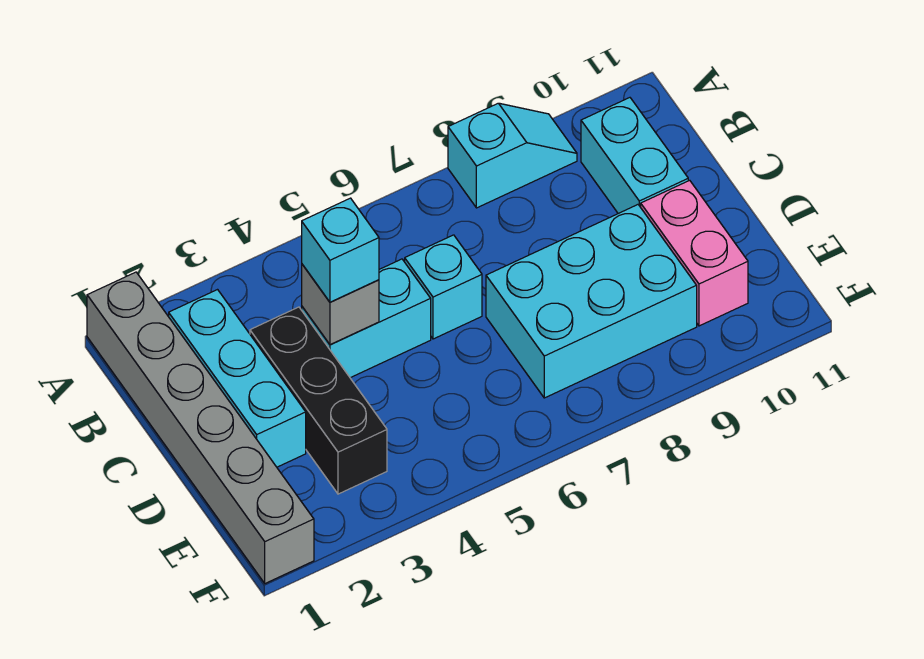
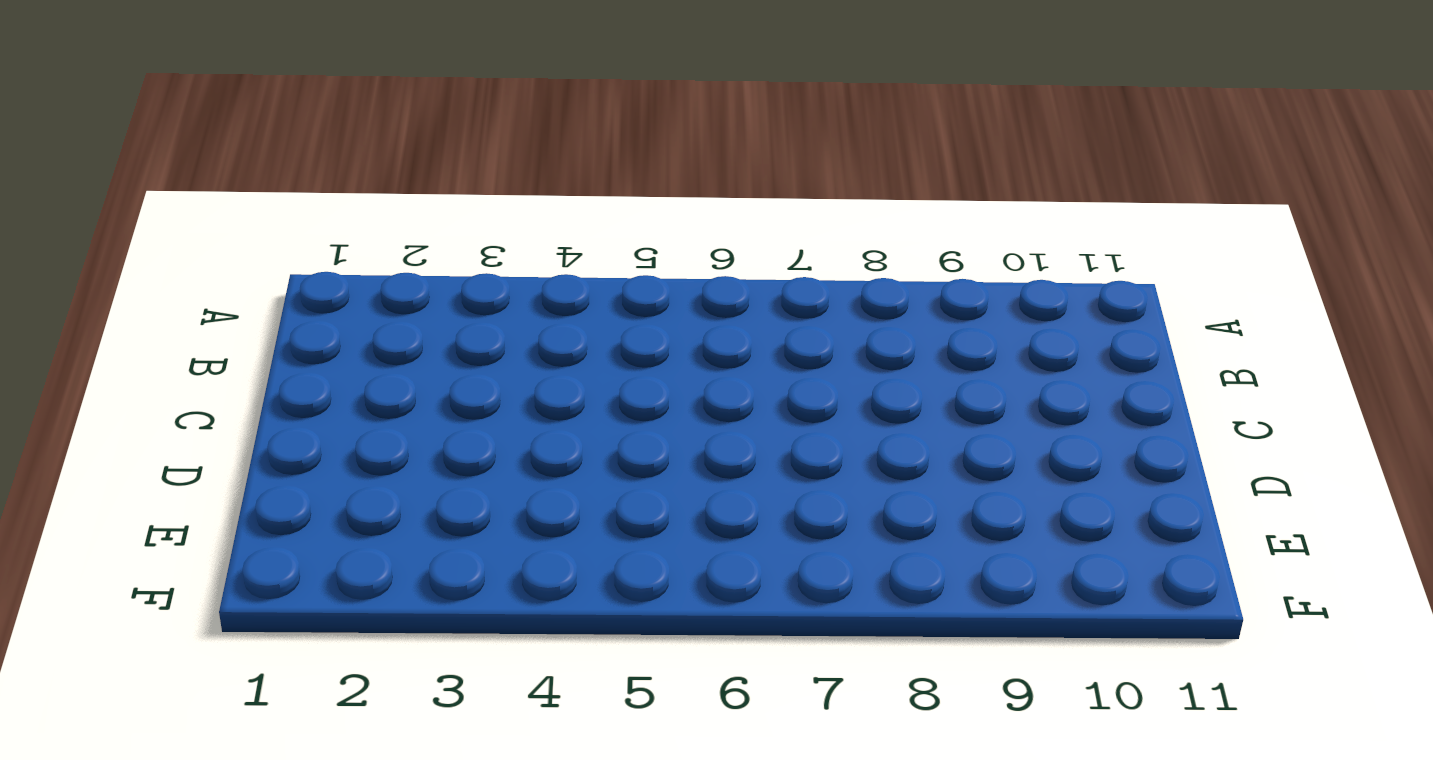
none -> grey brick A1:F1 level 1
none -> cyan slope A8:A9 level 1 top 8

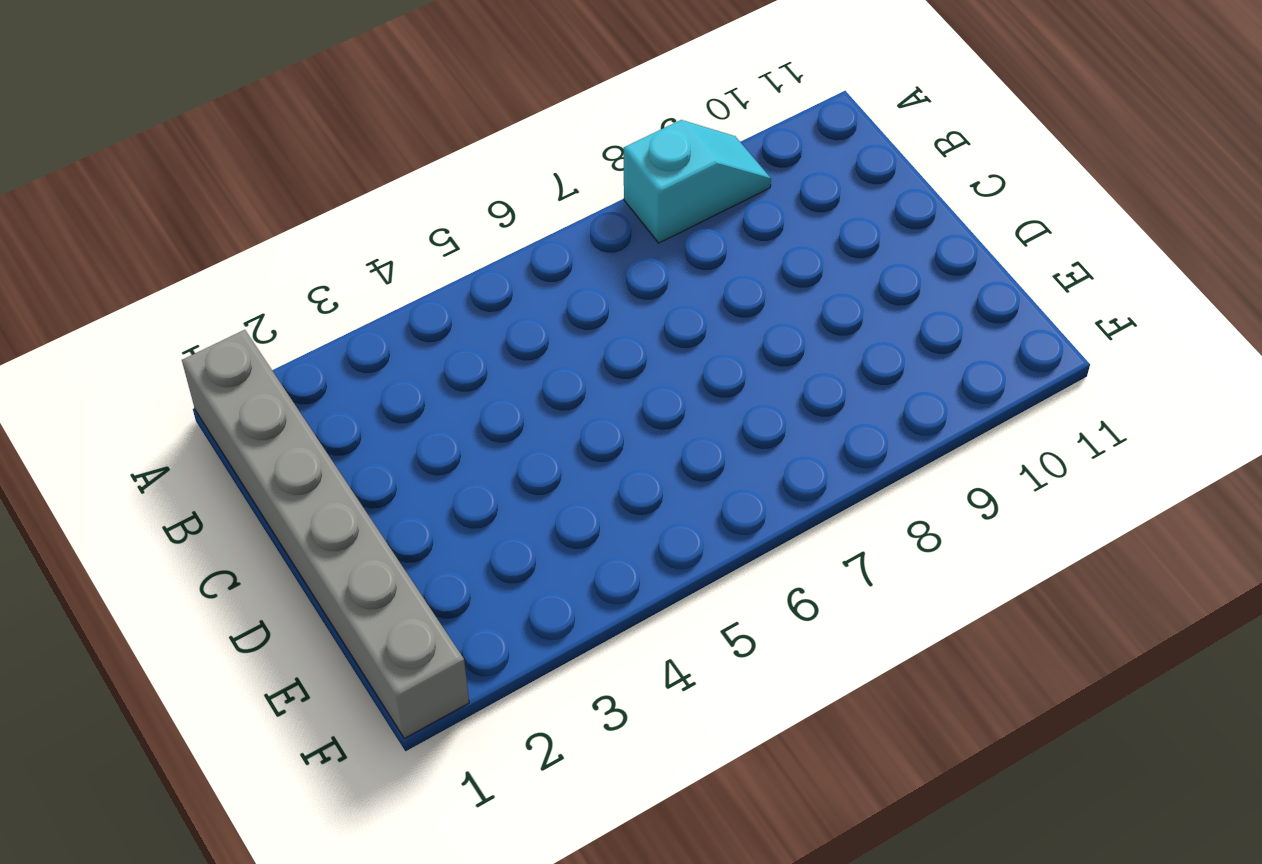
none -> cyan brick B2:D2 level 1
none -> cyan brick B10:C10 level 1

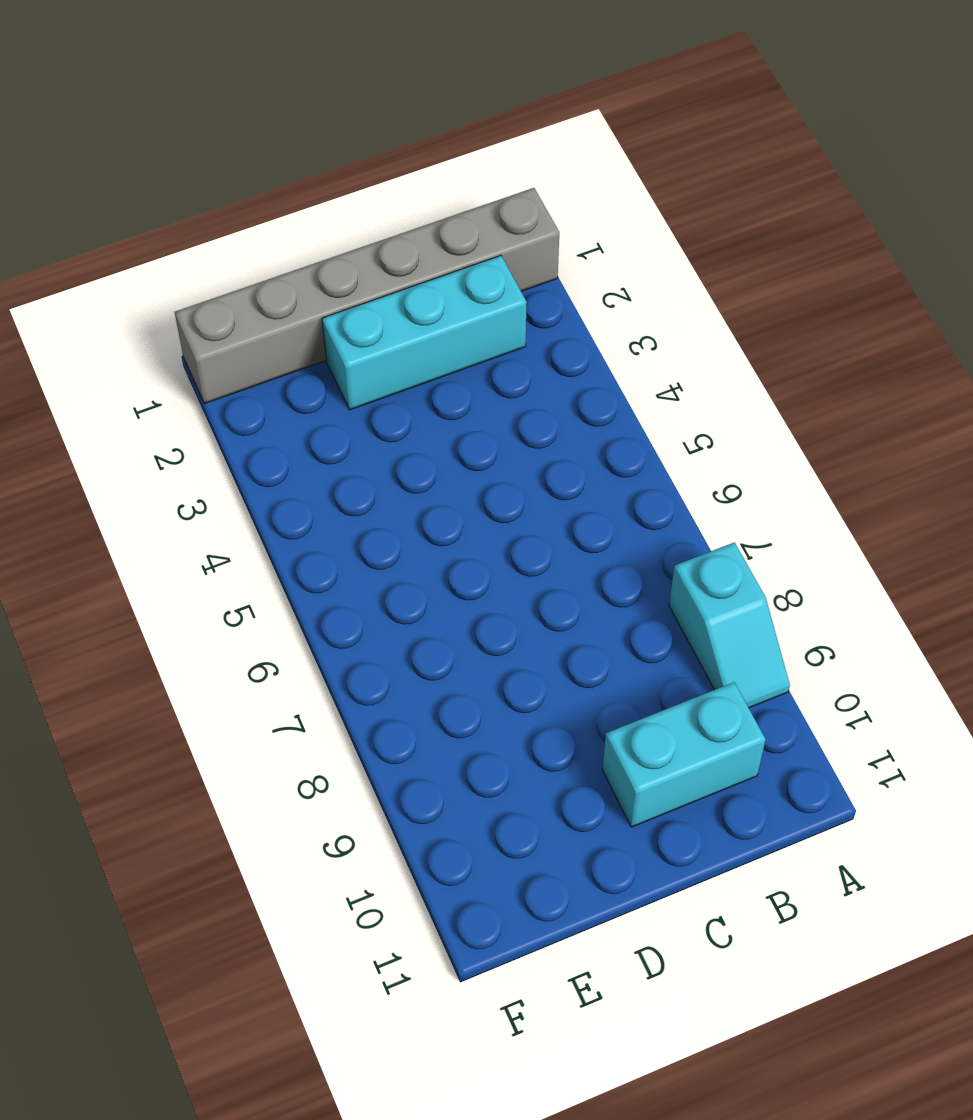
none -> black brick C3:E3 level 1
none -> cyan brick C4:C5 level 1

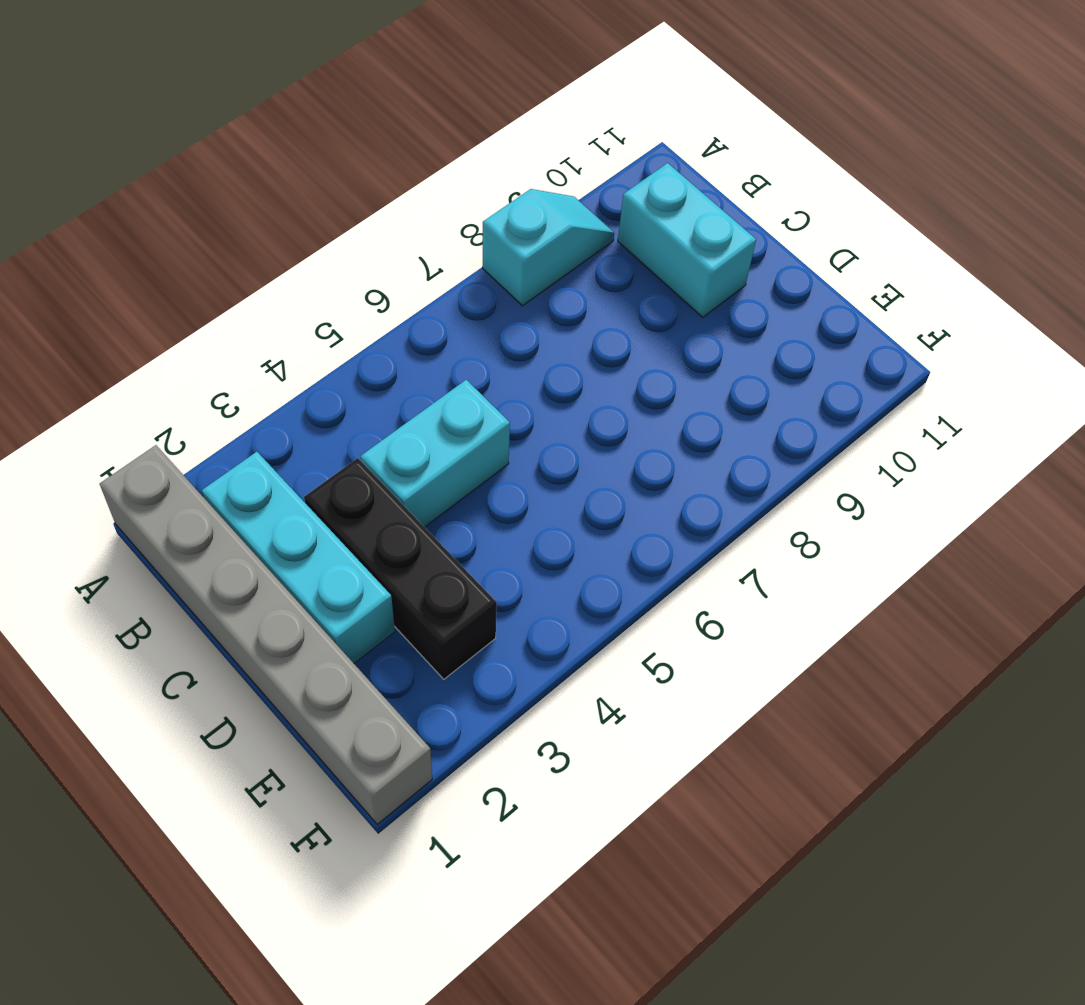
none -> cyan brick C6 level 1
none -> cyan brick D7:E9 level 1

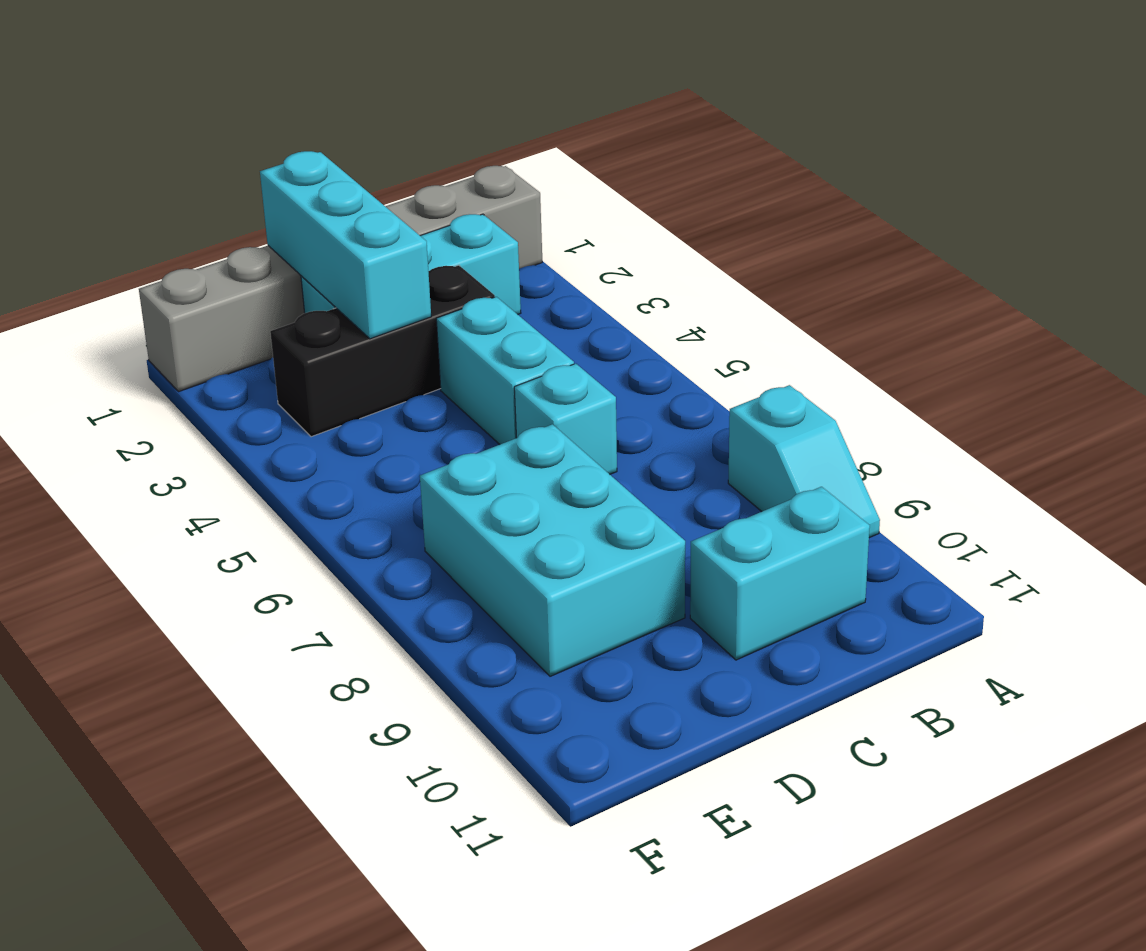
cyan brick D1:D3 level 2 -> none
none -> pink brick D10:E10 level 1
none -> grey brick C4 level 2

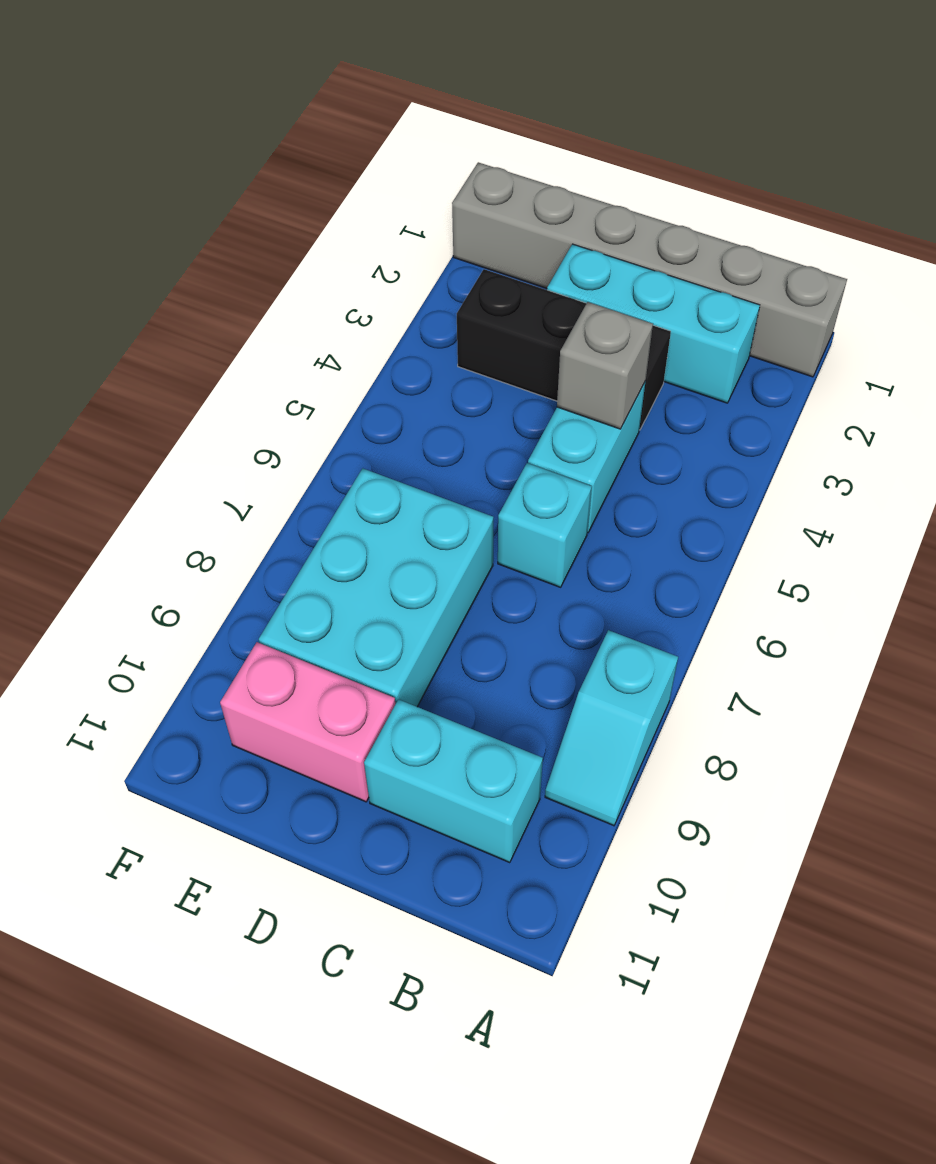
none -> cyan brick C4 level 3

